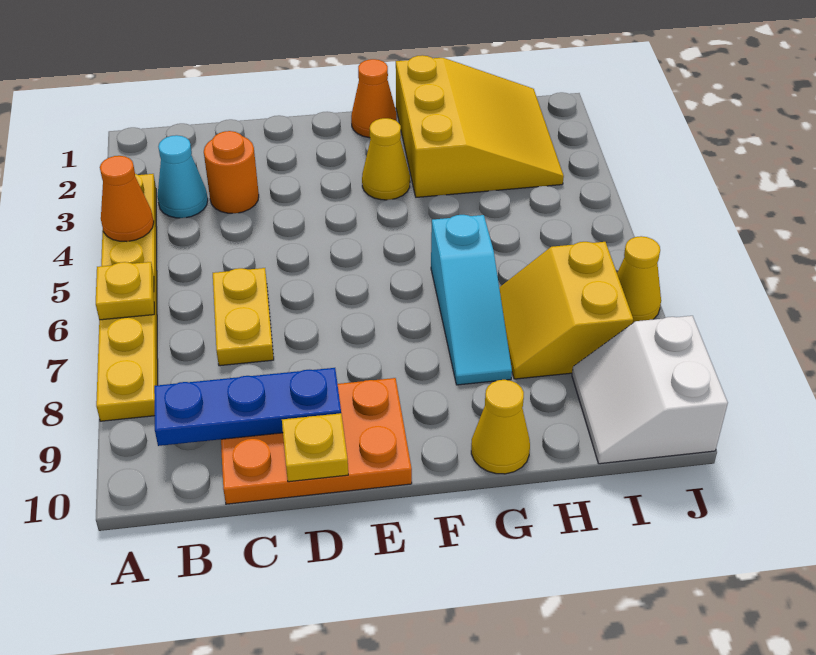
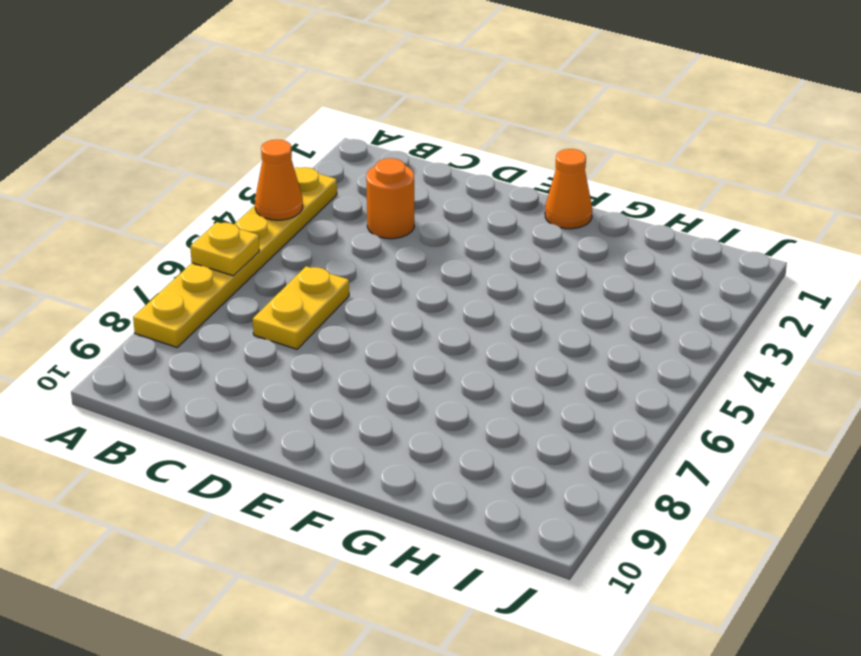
none -> cyan cone B3 level 1
none -> orange plate C9:E10 level 1
none -> yellow cone F3 level 1

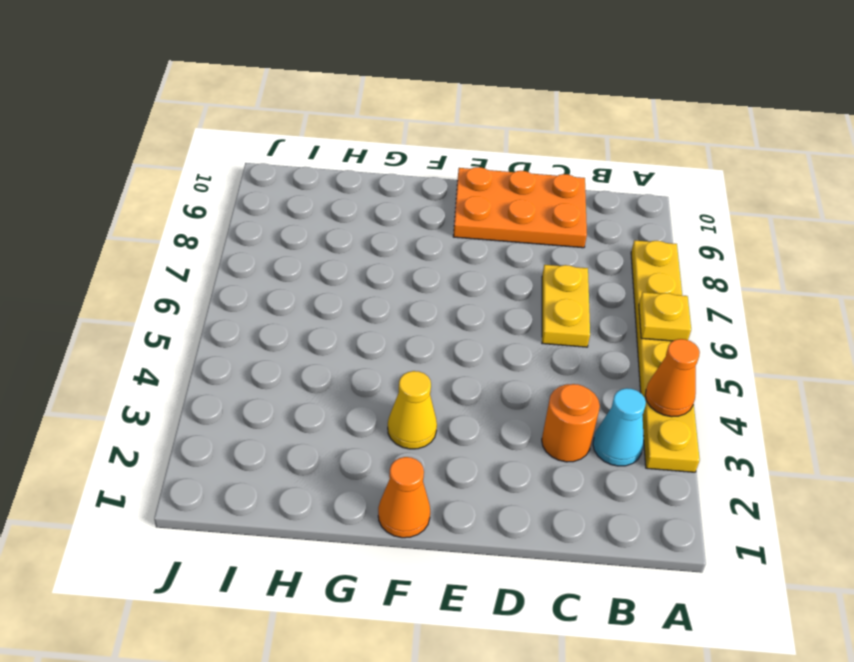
none -> yellow slope G1:I3 level 1 top G
none -> cyan slope G6:G8 level 1 top 6
none -> yellow cone G10 level 1

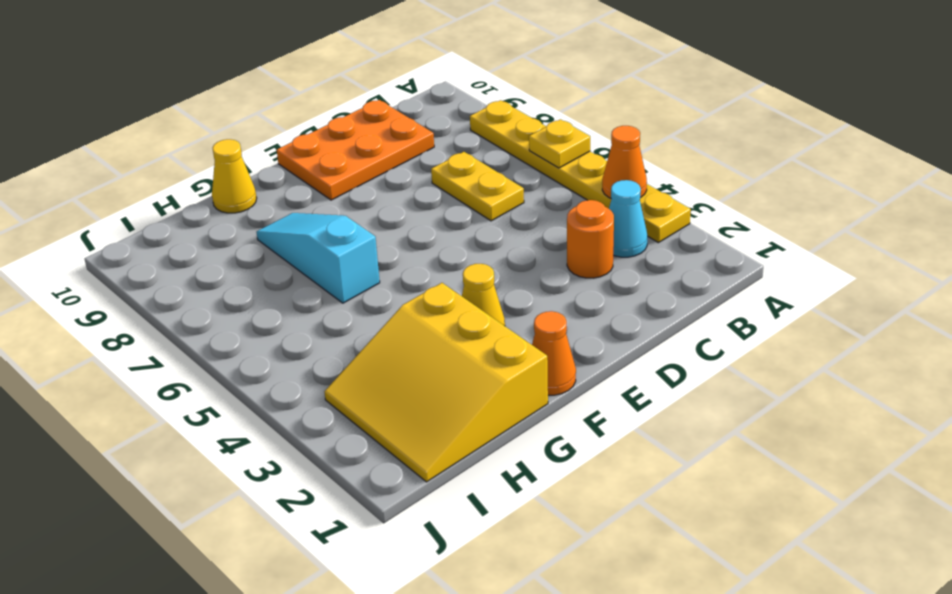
none -> yellow slope H7:I8 level 1 top I
none -> white slope I9:J10 level 1 top J
none -> yellow cone J7 level 1

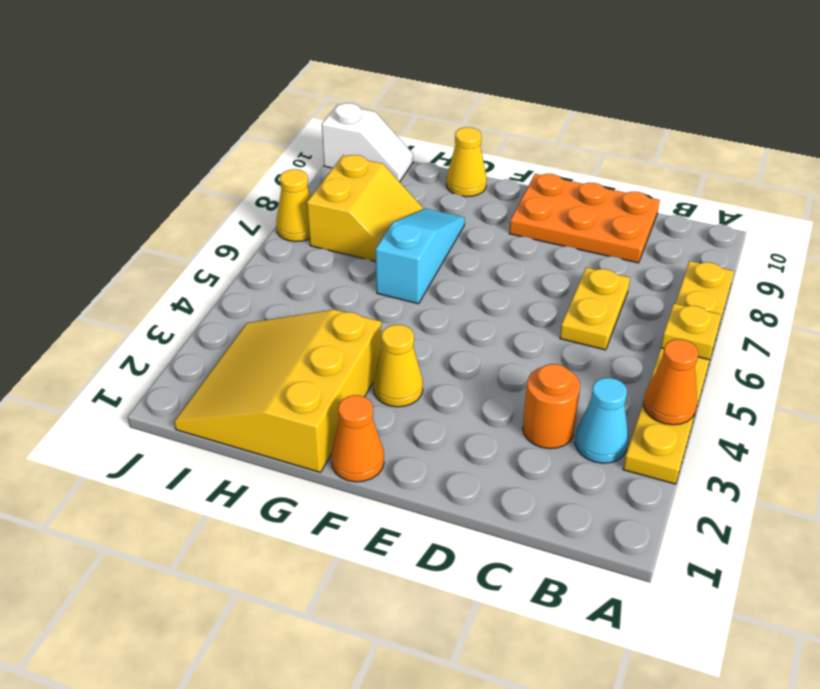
white slope I10:J10 level 1 top J -> white slope I9:J10 level 1 top J
none -> blue plate B9:D9 level 2
none -> yellow plate D10 level 2

